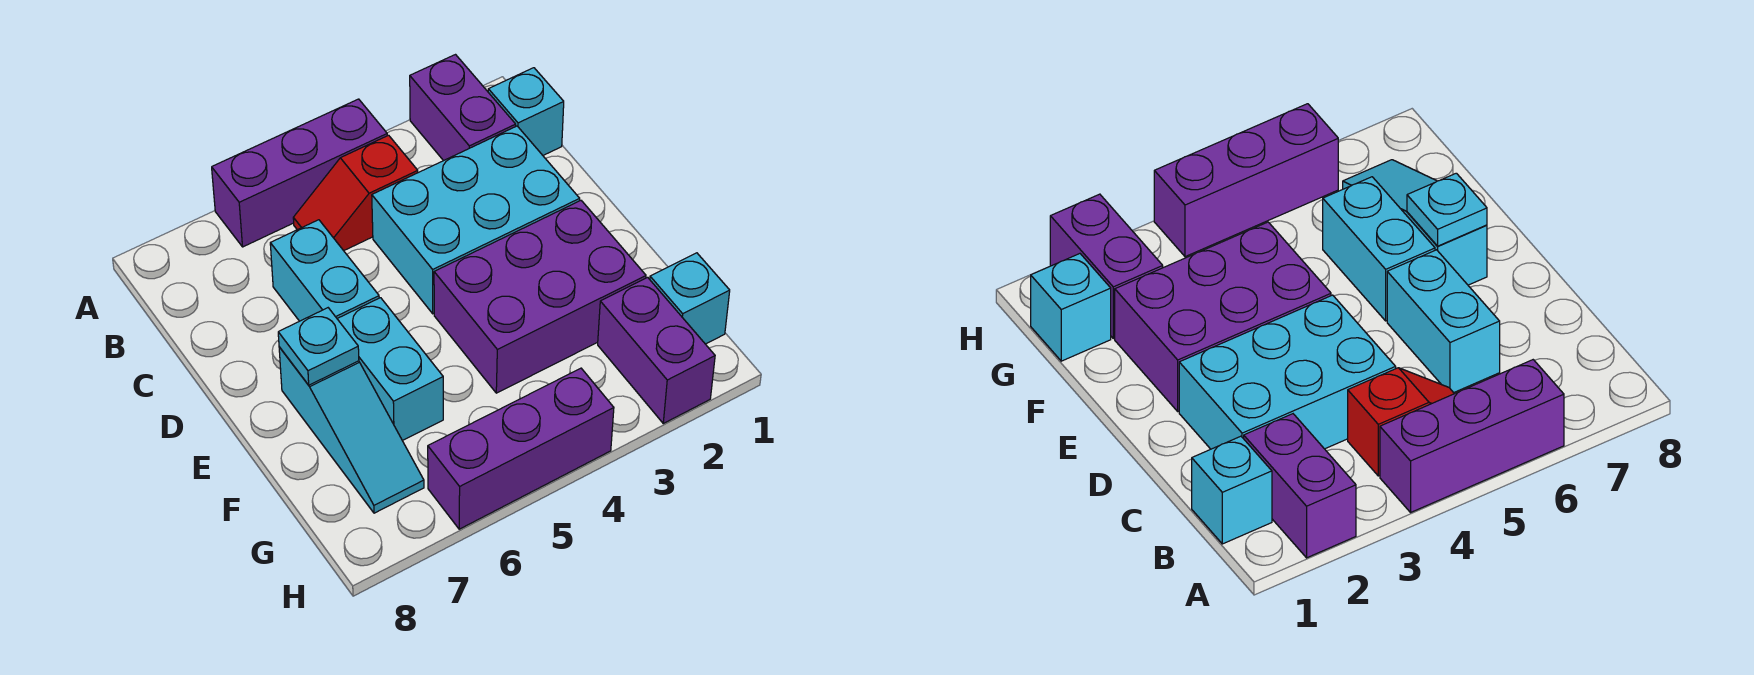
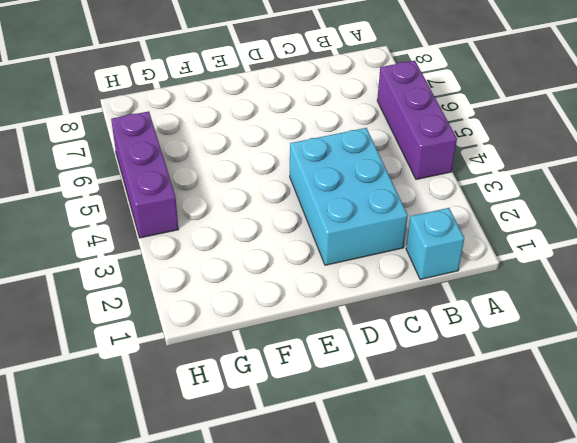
none -> purple brick A2:B2 level 1
none -> red slope B4:B5 level 1 top 4
none -> cyan brick C6:D6 level 1

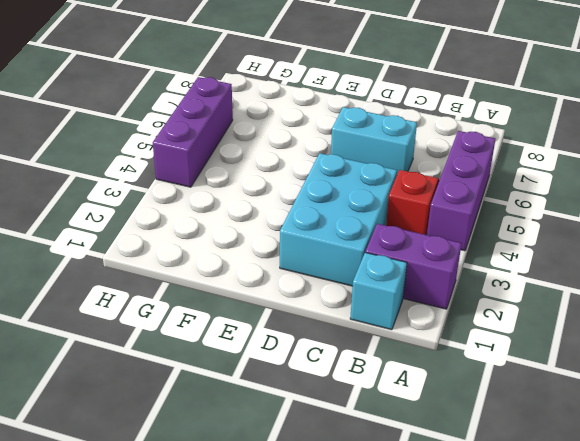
none -> purple brick E2:F4 level 1
none -> cyan brick E6:F6 level 1
none -> cyan slope E7:G7 level 1 top E

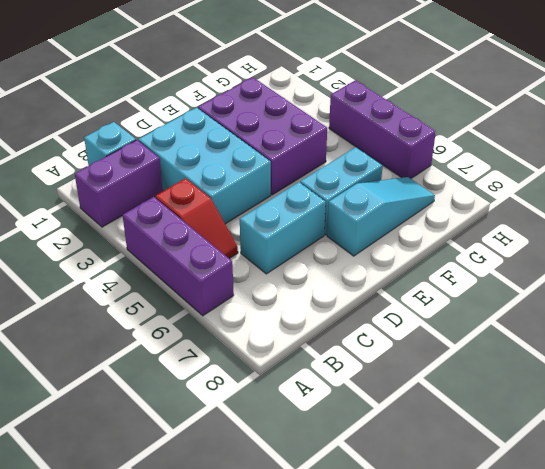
none -> cyan brick G1 level 1
none -> purple brick G2:H2 level 1
none -> cyan plate E7 level 2

